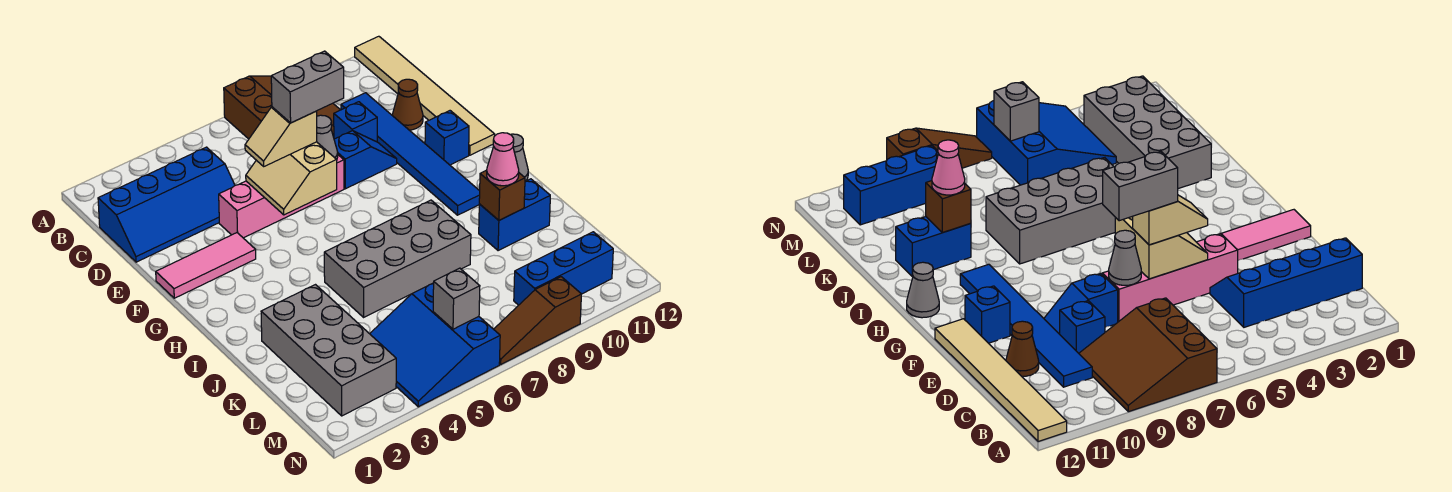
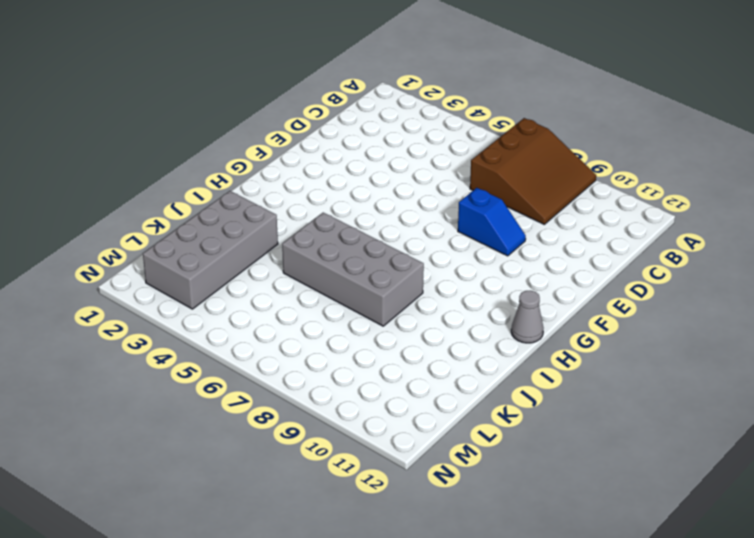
none -> tan tile A12:F12 level 1
none -> blue slope C1:D4 level 1 top C
none -> blue tile C10:H10 level 1

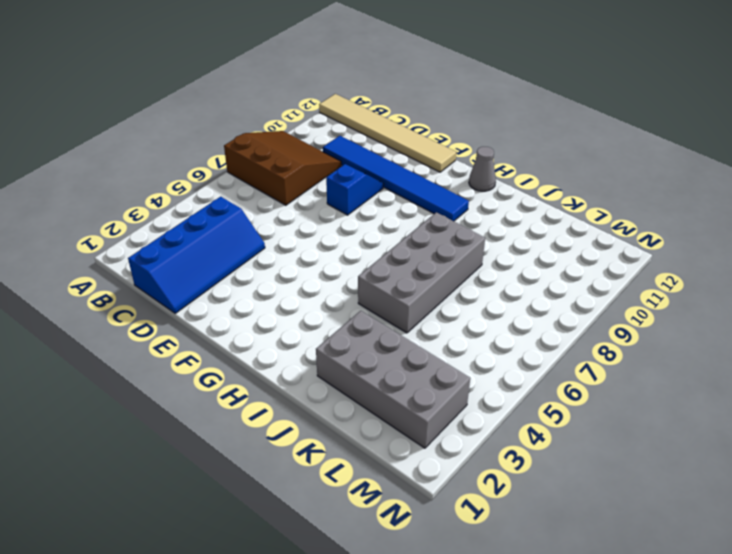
none -> blue brick D9 level 1
none -> brown cone D11 level 1
none -> pink brick E4:E7 level 1

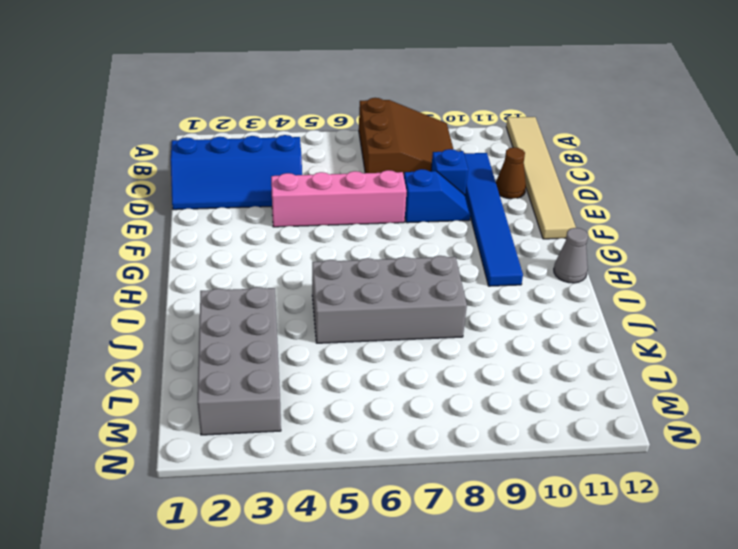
none -> pink tile F1:F3 level 1
none -> blue brick F11 level 1
none -> blue brick J10:J11 level 1

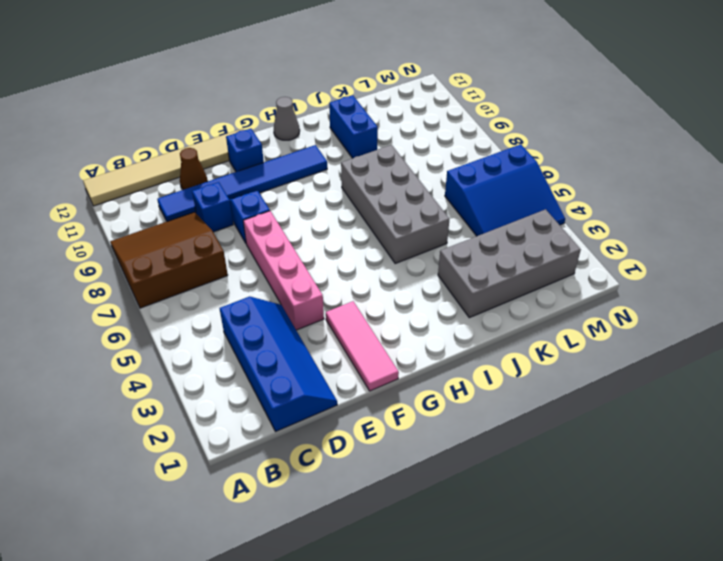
none -> blue brick M9:M11 level 1
none -> brown slope N7:N9 level 1 top 9
none -> tan slope E5:F6 level 2 top 6

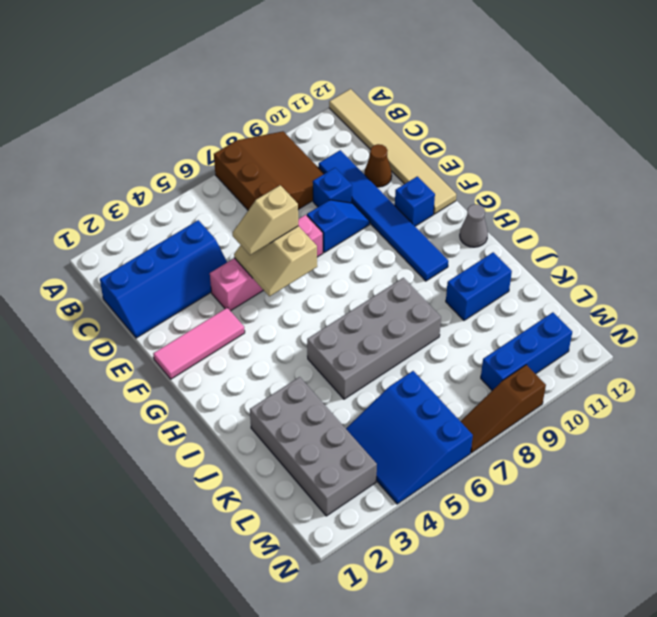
none -> grey cone E7 level 2
none -> brown brick J10 level 2
none -> grey brick M6 level 2

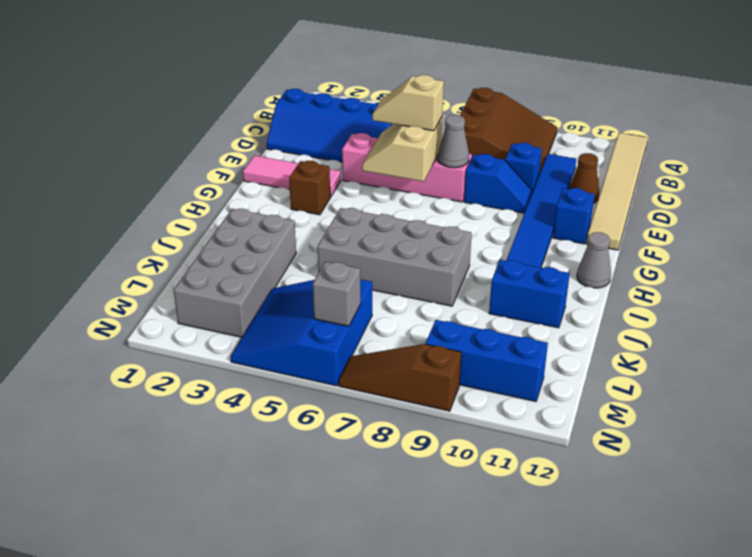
brown brick G3 level 1 -> brown brick J10 level 2
none -> pink cone J10 level 3
none -> grey brick E6:E7 level 4

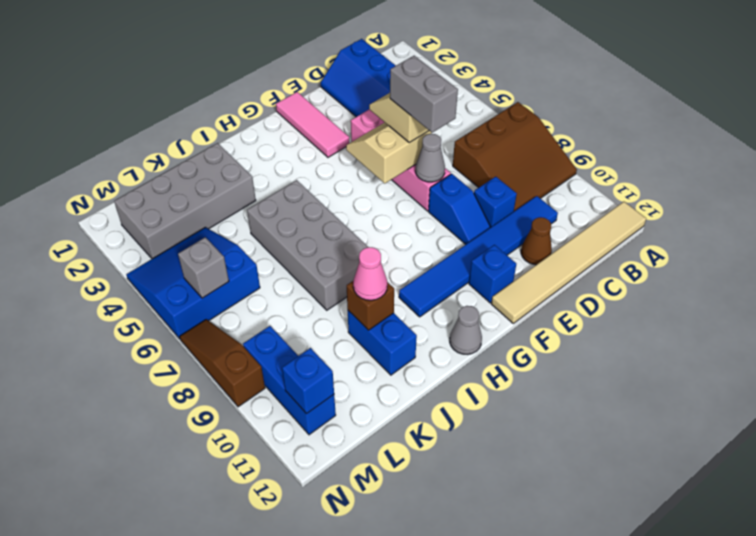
blue brick M11 level 2 -> none

